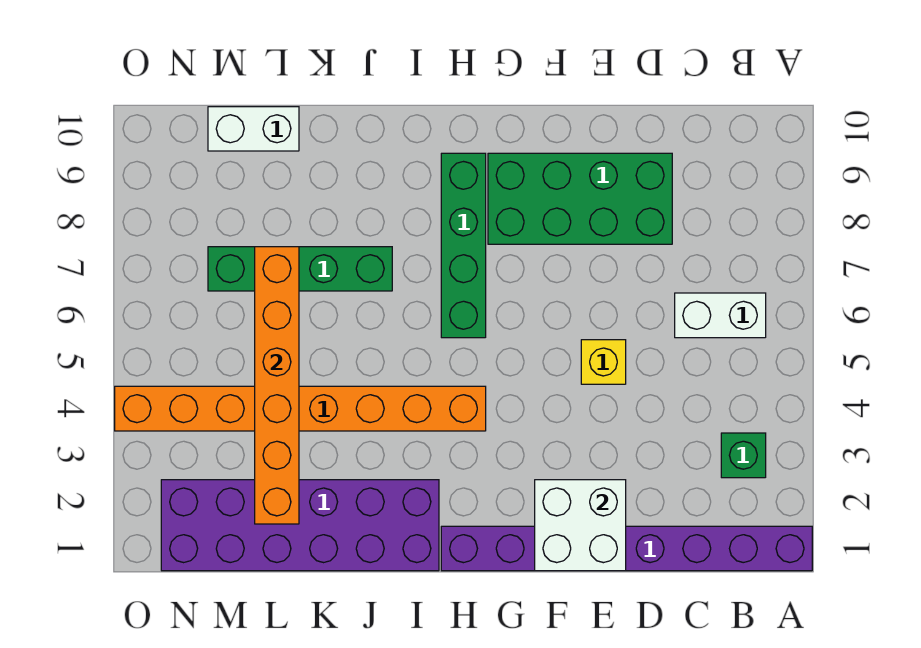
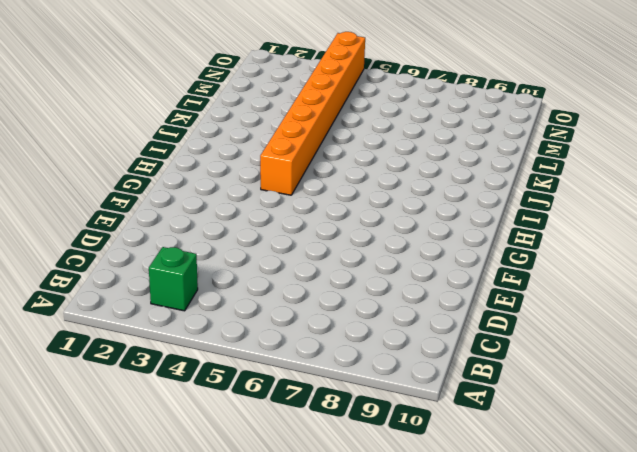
none -> purple brick A1:H1 level 1
none -> white brick B6:C6 level 1
none -> green brick D8:G9 level 1

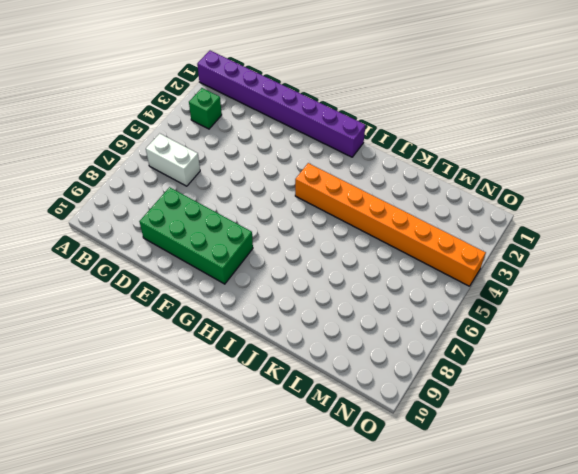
none -> yellow brick E5 level 1
none -> green brick H6:H9 level 1
none -> purple brick I1:N2 level 1

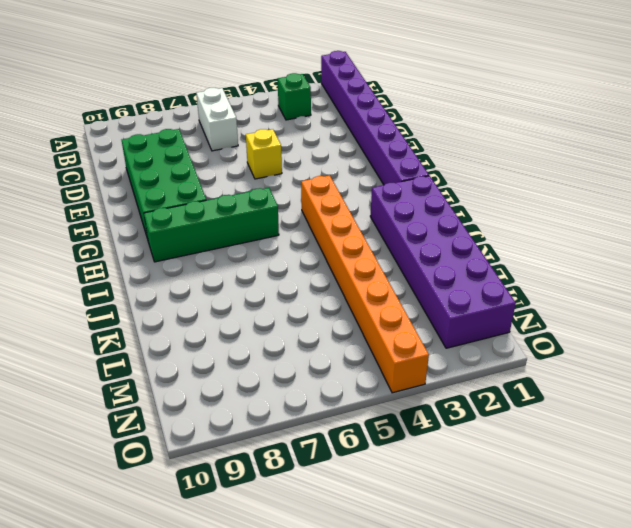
none -> green brick J7:M7 level 1
none -> white brick L10:M10 level 1
none -> white brick E1:F2 level 2

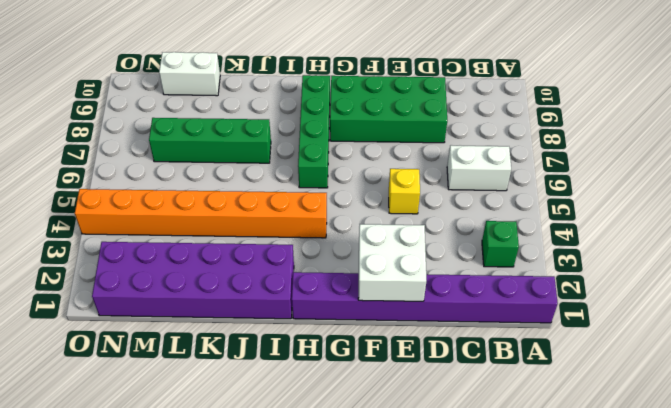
none -> orange brick L2:L7 level 2

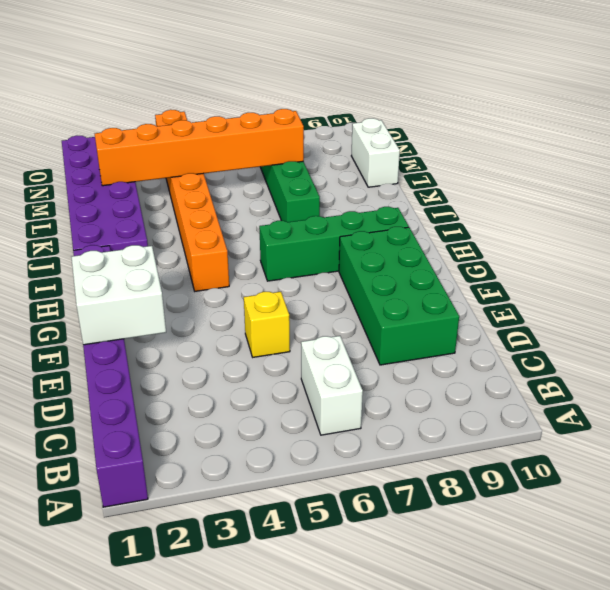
none -> green brick B3 level 1

